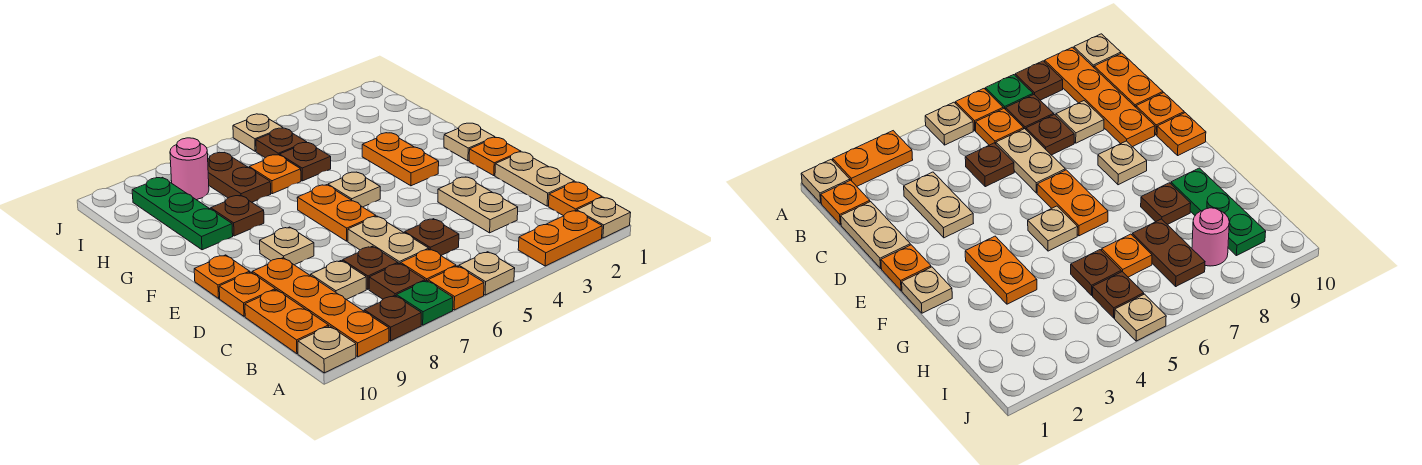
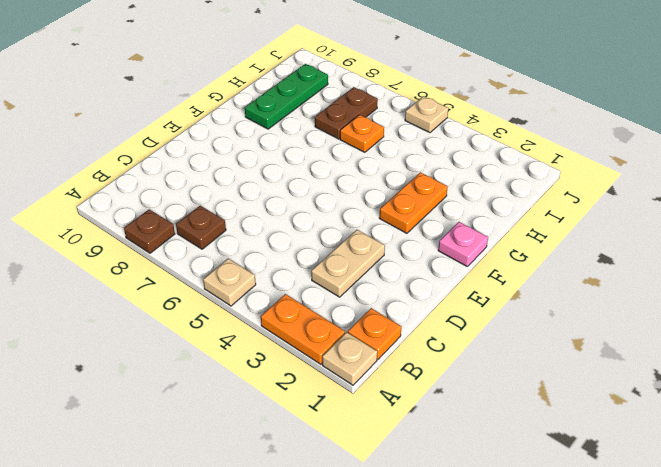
pink plate F1 level 1 -> tan plate F1 level 1
none -> orange plate A6 level 1
none -> green plate A7 level 1
none -> orange plate A9:D9 level 1
none -> tan plate A10 level 1

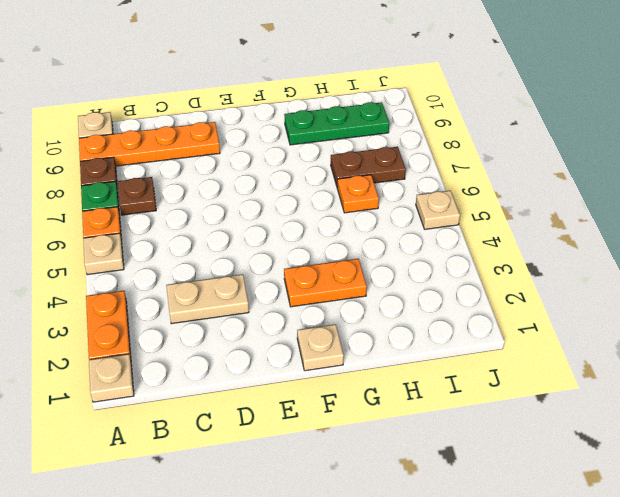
none -> orange plate B1 level 1
none -> orange plate B6 level 1
none -> orange plate B10:C10 level 1
none -> tan plate C1:D1 level 1

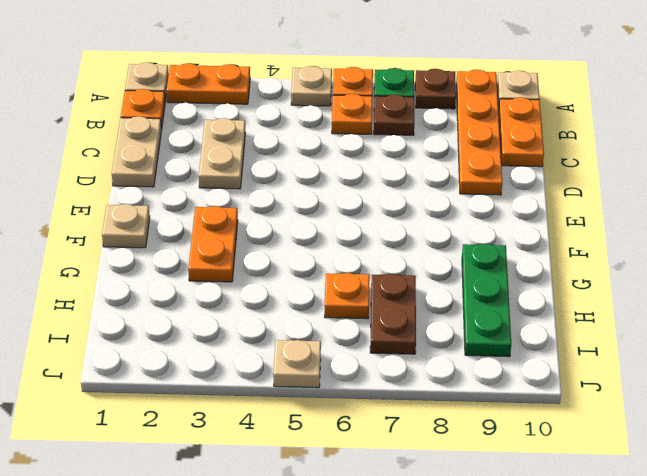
none -> brown plate C5 level 1
none -> tan plate C6:D6 level 1
none -> brown plate C7 level 1
none -> tan plate C8 level 1

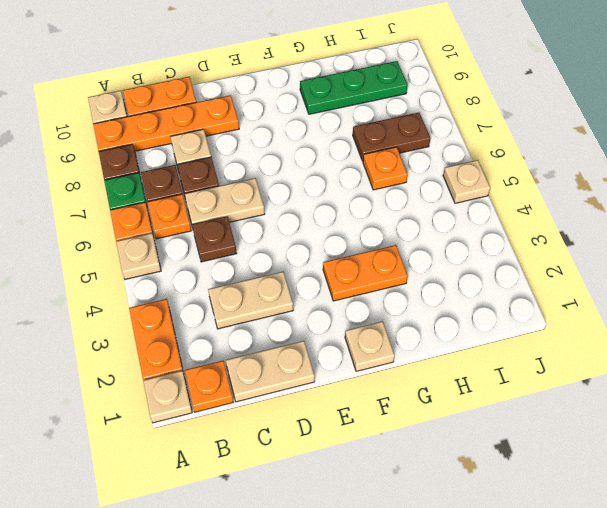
none -> orange plate D10 level 1
none -> orange plate E1 level 1
none -> orange plate E6:F6 level 1
none -> tan plate E8 level 1

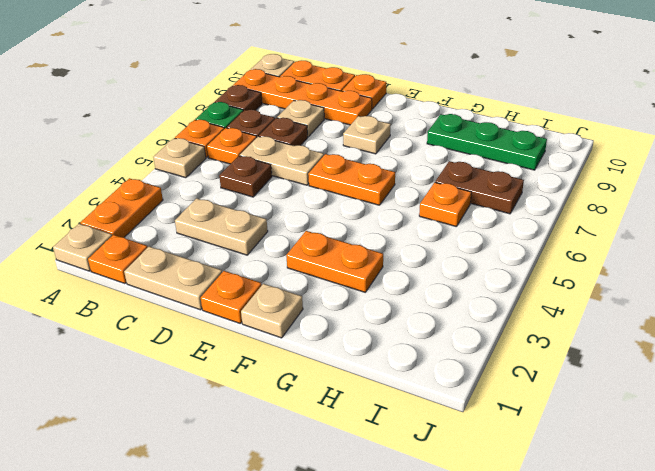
none -> orange plate E10 level 1
none -> tan plate F5 level 1
none -> brown plate G8 level 1
none -> brown plate H5 level 1

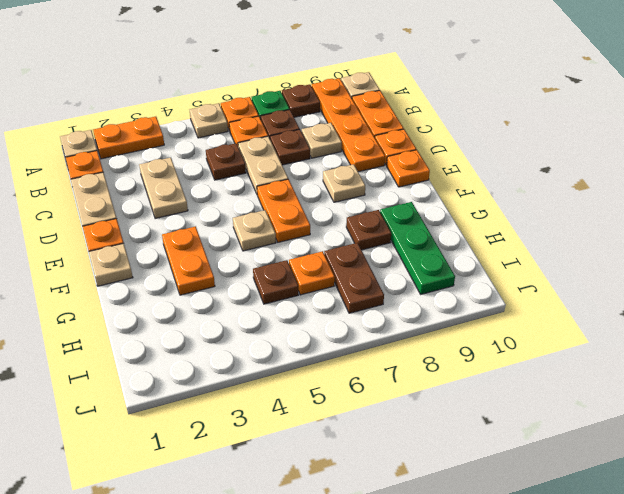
none -> brown plate I5 level 1
none -> pink round brick I8 level 1
none -> tan plate J5 level 1

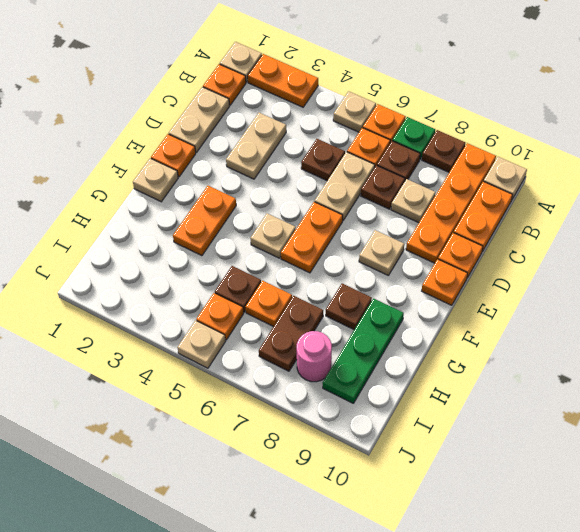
orange plate I5 level 1 -> brown plate I5 level 1

